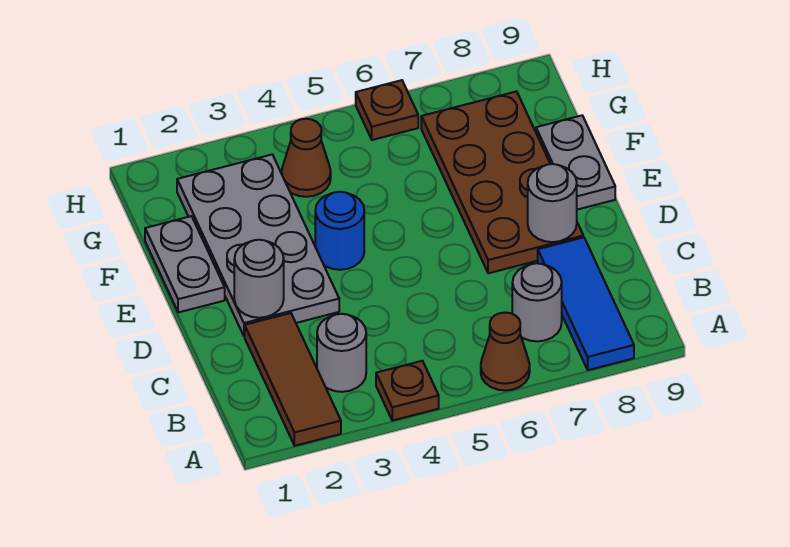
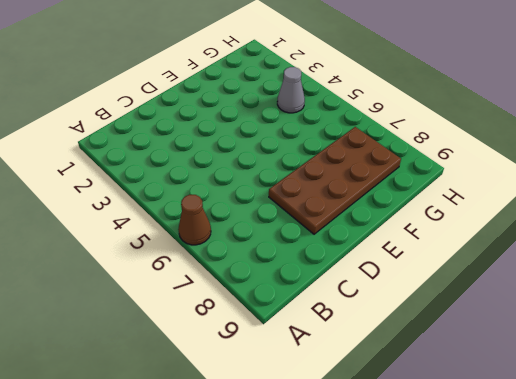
grey cone G4 level 1 -> brown cone G4 level 1
none -> brown tile A2:C2 level 1
none -> brown plate A4 level 1
none -> blue tile A8:C8 level 1

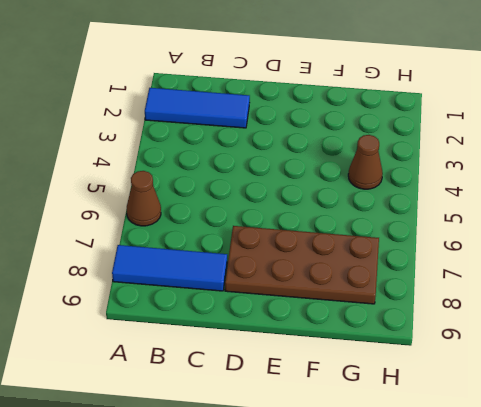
blue tile A2:C2 level 1 -> brown tile A2:C2 level 1
none -> brown plate A4 level 1
none -> grey round brick B3 level 1
none -> grey round brick B7 level 1

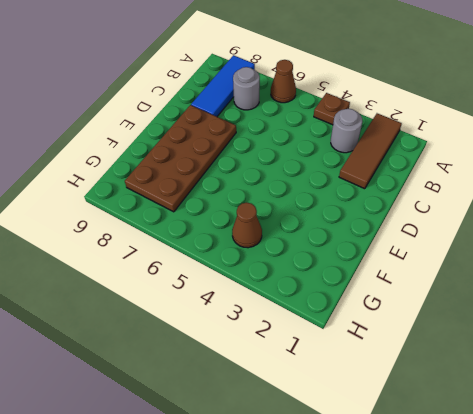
none -> grey plate D2:G3 level 1
none -> grey plate E1:F1 level 1
none -> blue round brick E4 level 1

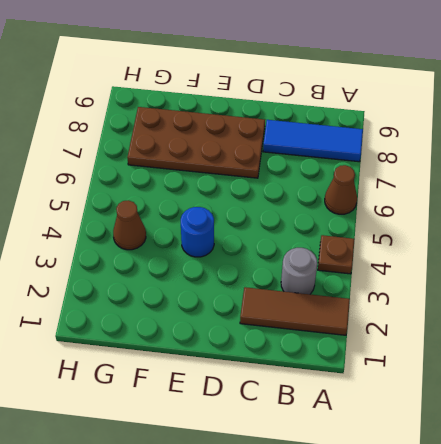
none -> grey round brick B7 level 1
none -> grey plate D2:G3 level 1
none -> grey plate E1:F1 level 1

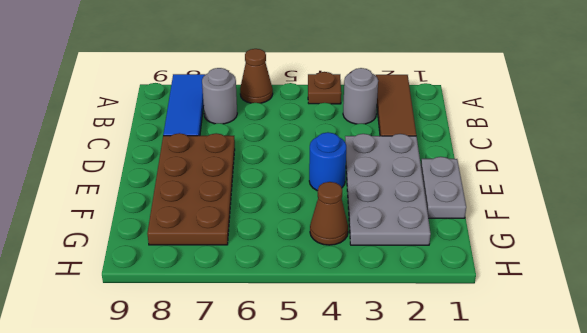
none -> grey plate E9:F9 level 1
none -> brown plate H6 level 1
none -> grey round brick D2 level 2

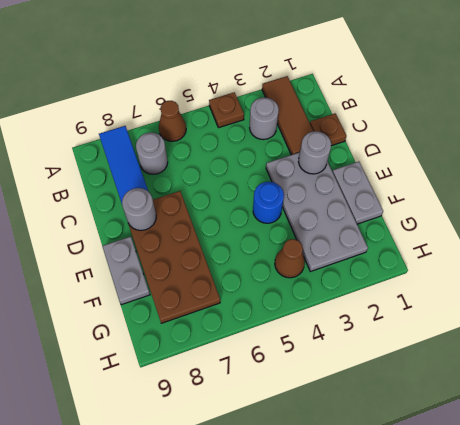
brown plate C1 level 1 -> brown plate H6 level 1

